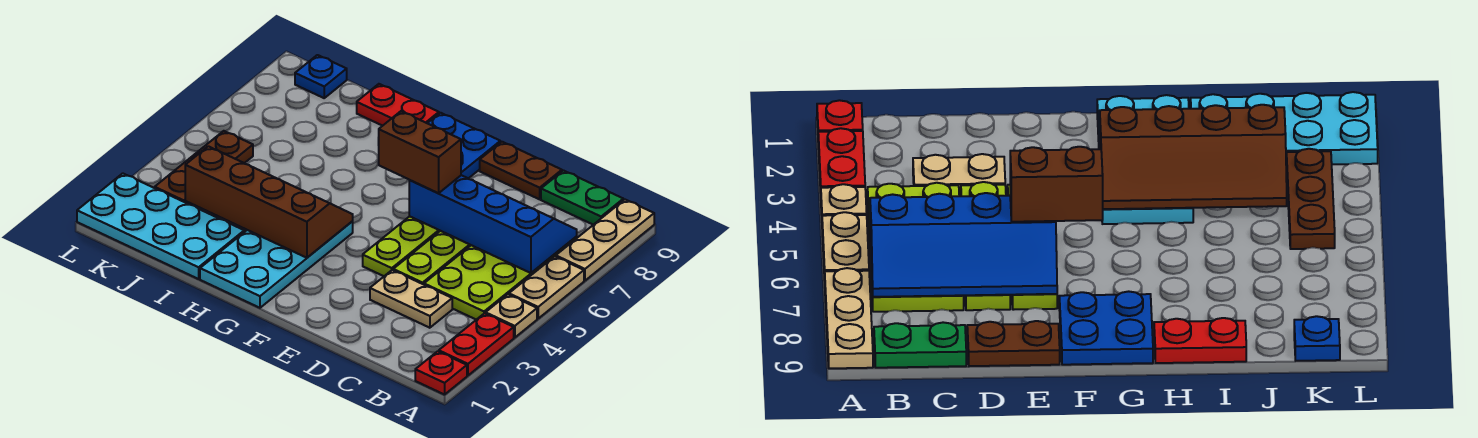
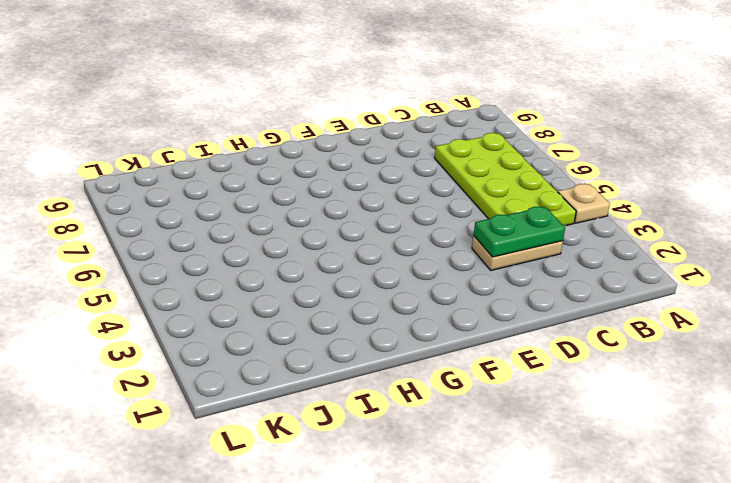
green plate C3:D3 level 2 -> green plate B9:C9 level 1
none -> red plate A1 level 1
none -> red plate A2:A3 level 1
none -> tan plate A5:A6 level 1

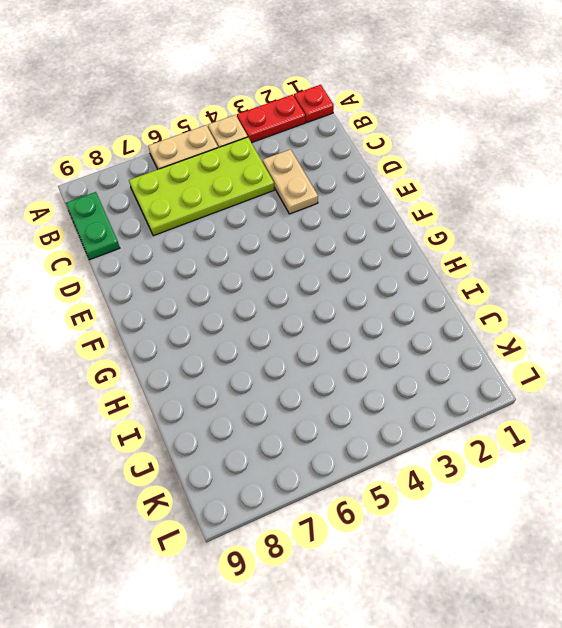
none -> tan plate A7:A9 level 1
none -> lime plate D4:D7 level 1
none -> brown plate D9:E9 level 1

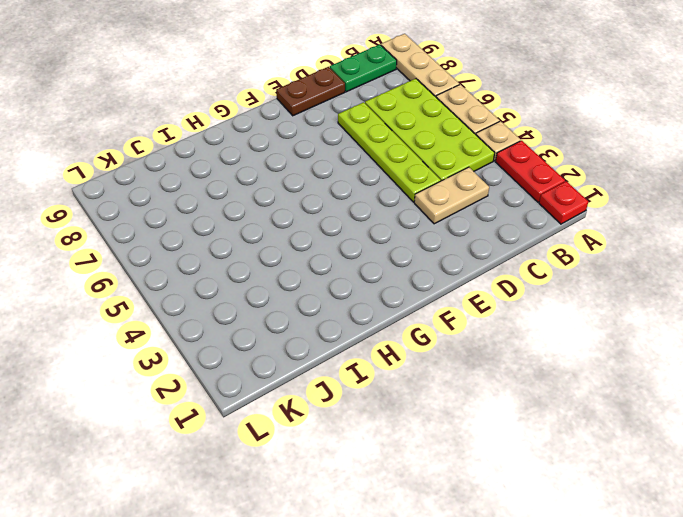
none -> lime plate E4:E7 level 1
none -> blue plate F8:G9 level 1
none -> cyan plate G1:H4 level 1

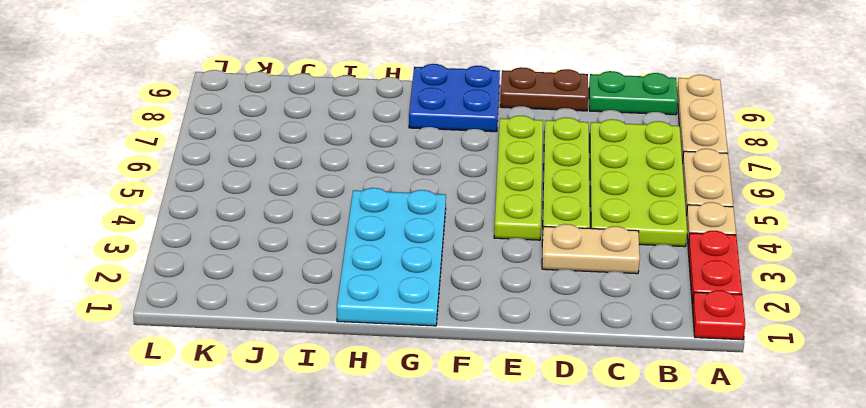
none -> red plate H9:I9 level 1
none -> cyan plate I1:L2 level 1
none -> brown plate K3:K5 level 1

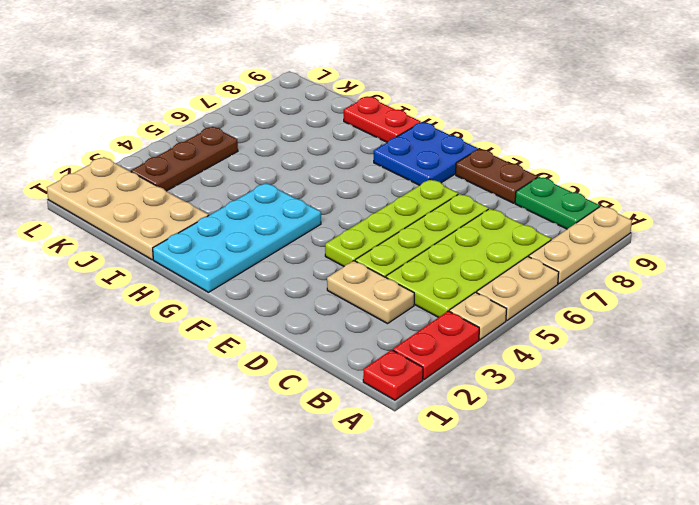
tan plate I1:L2 level 1 -> cyan plate I1:L2 level 1
none -> blue plate K9 level 1
none -> blue slope B6:E7 level 2 top 6
none -> brown slope G3:J4 level 2 top 3

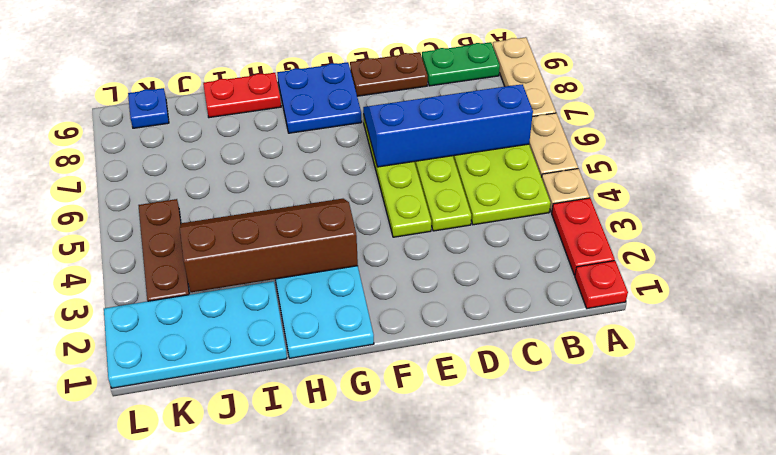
none -> tan plate C3:D3 level 1
none -> brown brick E6:F6 level 3

